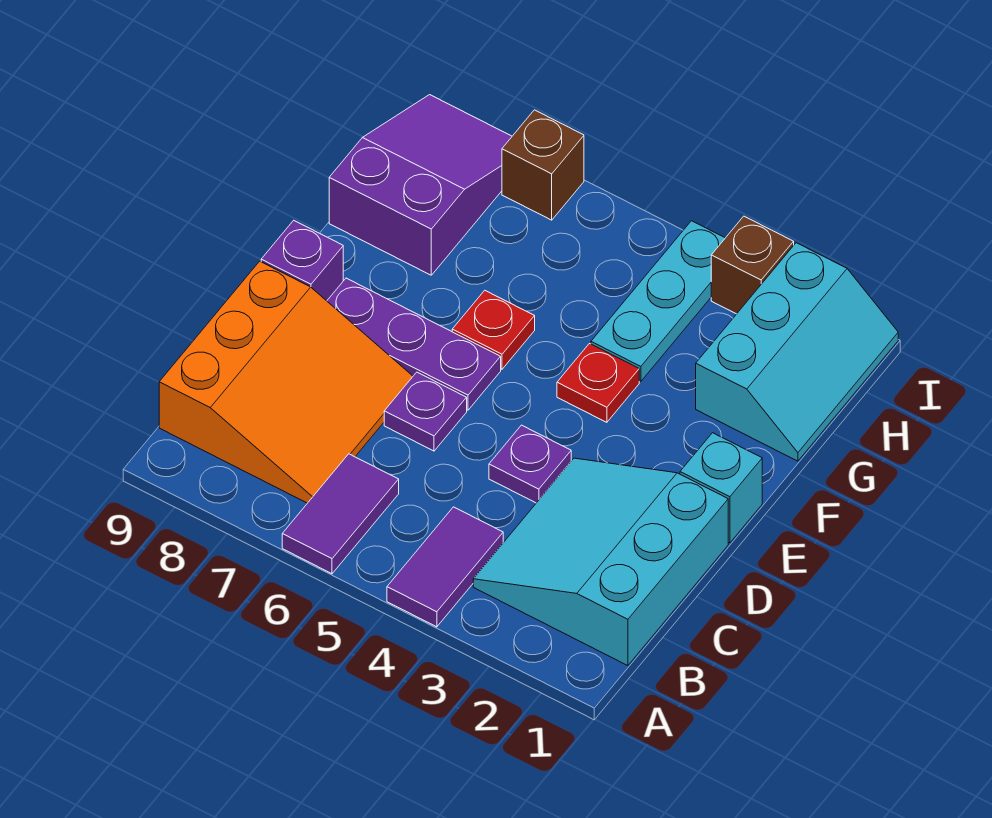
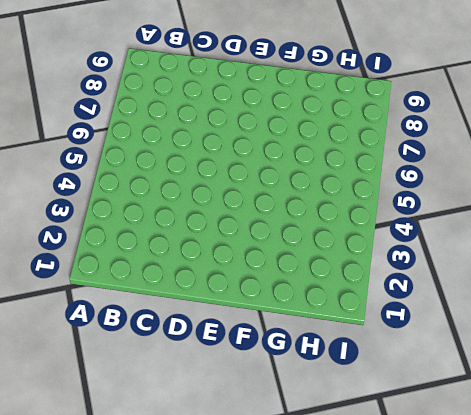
none -> purple tile A4:B4 level 1
none -> purple tile A6:B6 level 1
none -> cyan slope B1:D3 level 1 top 1

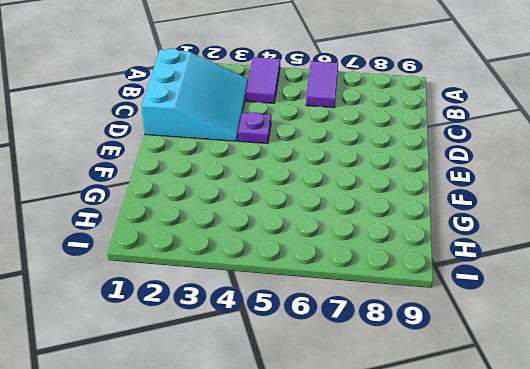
none -> orange slope B7:D9 level 1 top 9
none -> purple plate D6 level 1
none -> cyan brick E1 level 1

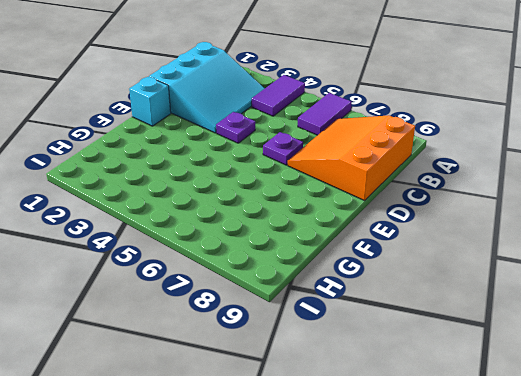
none -> purple plate E6:E8 level 1
none -> purple brick E9 level 1
none -> red plate F4 level 1

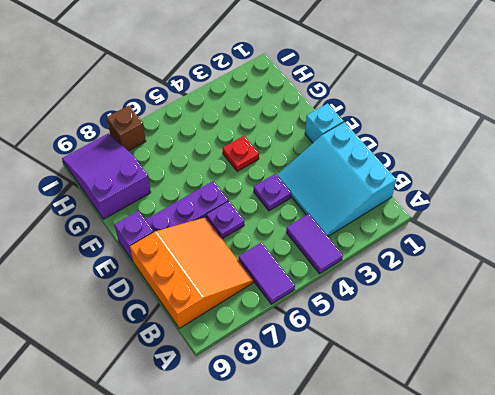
none -> red plate F6 level 1
none -> cyan slope G1:I2 level 1 top 2
none -> cyan plate G4:I4 level 1

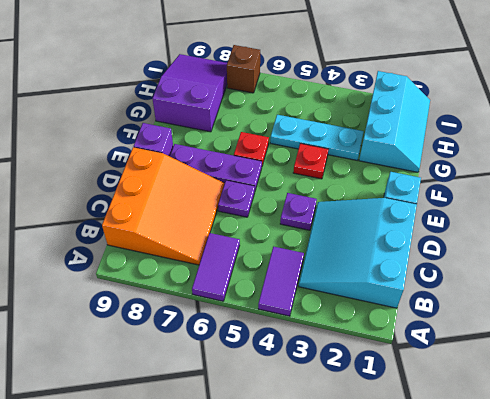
cyan plate G3:G5 level 1 -> cyan plate G4:I4 level 1
none -> brown brick I3 level 1

